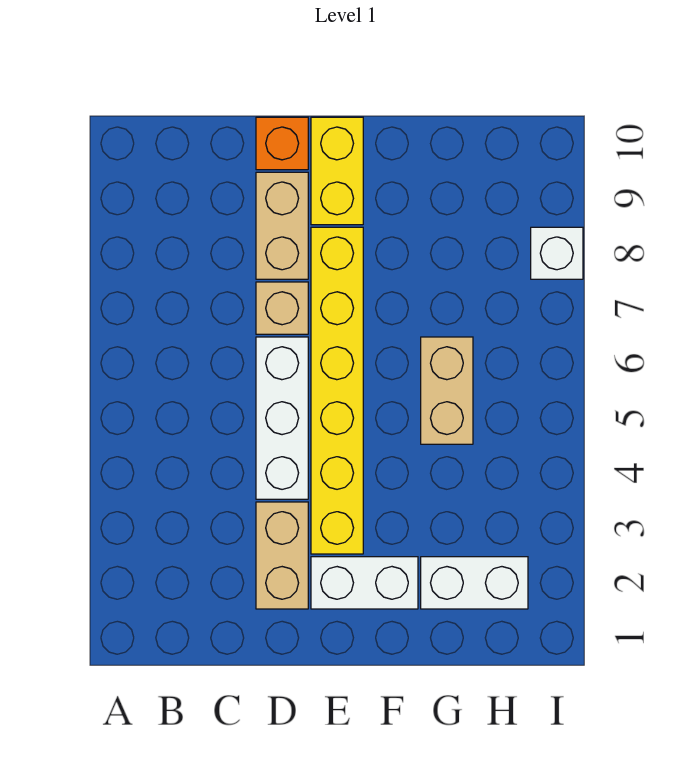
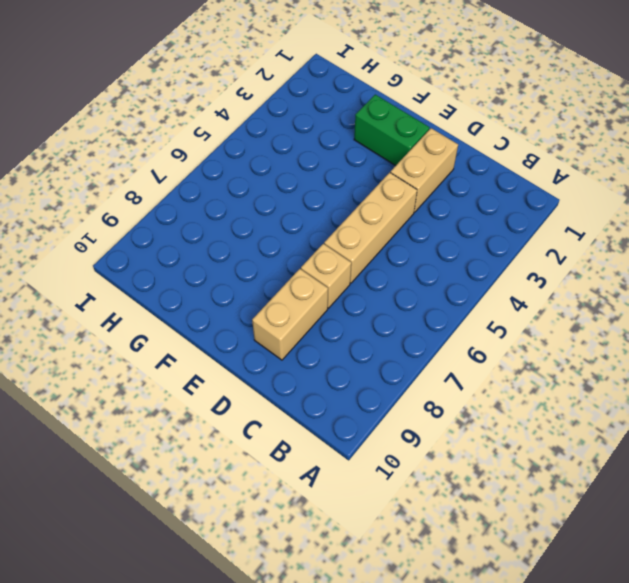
tan brick D4:D6 level 1 -> white brick D4:D6 level 1
green brick E2:F2 level 1 -> white brick E2:F2 level 1
none -> orange brick D10 level 1
none -> yellow brick E3:E8 level 1

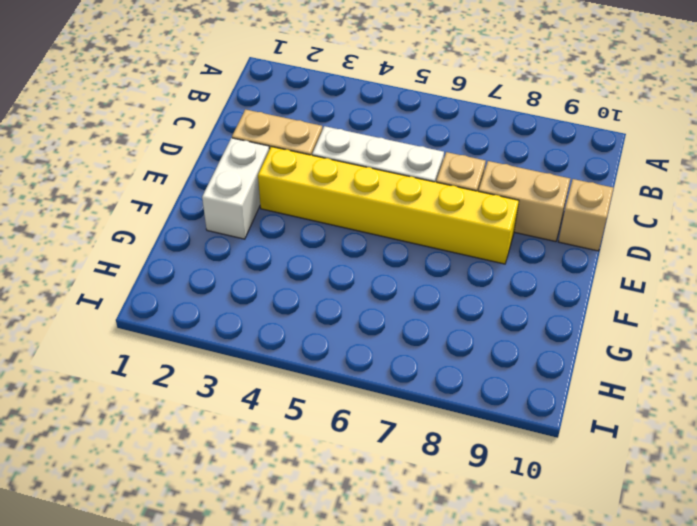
tan brick D10 level 1 -> orange brick D10 level 1
none -> yellow brick E9:E10 level 1
none -> white brick G2:H2 level 1

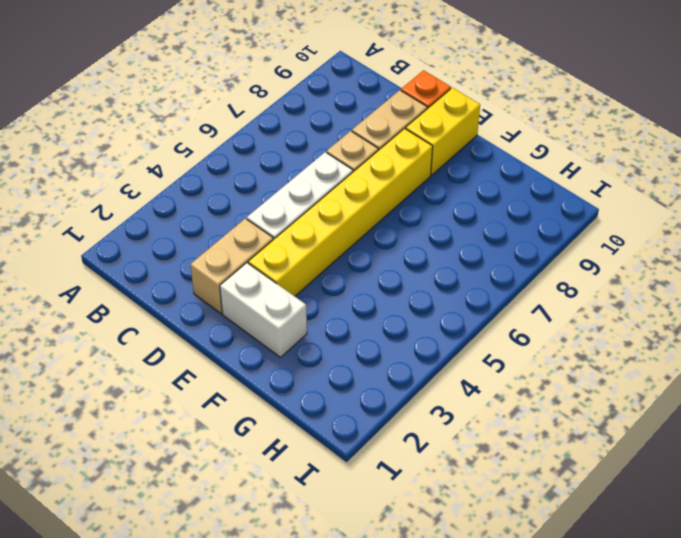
none -> white brick G2:H2 level 1
none -> tan brick G5:G6 level 1

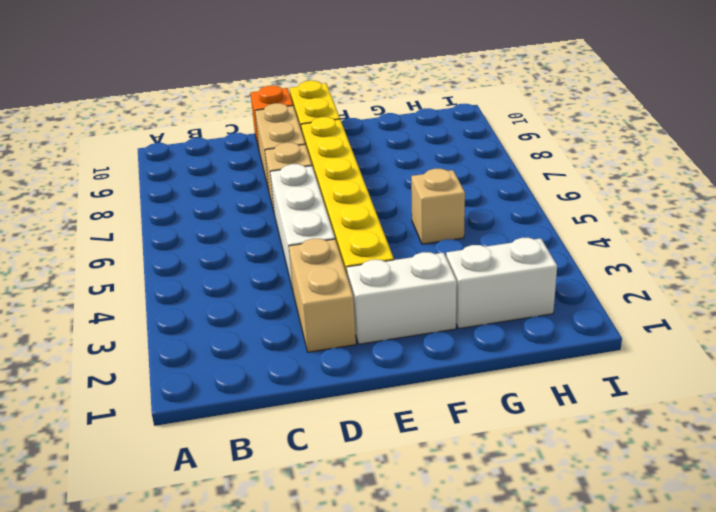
tan brick G5 level 1 -> tan brick G5:G6 level 1
none -> white brick I8 level 1

